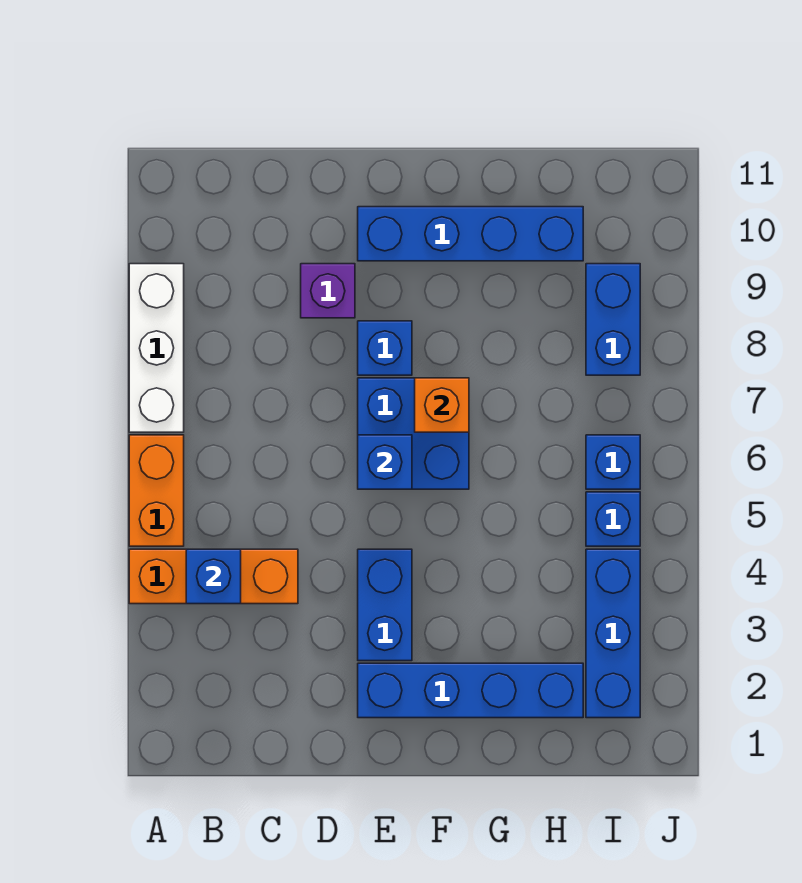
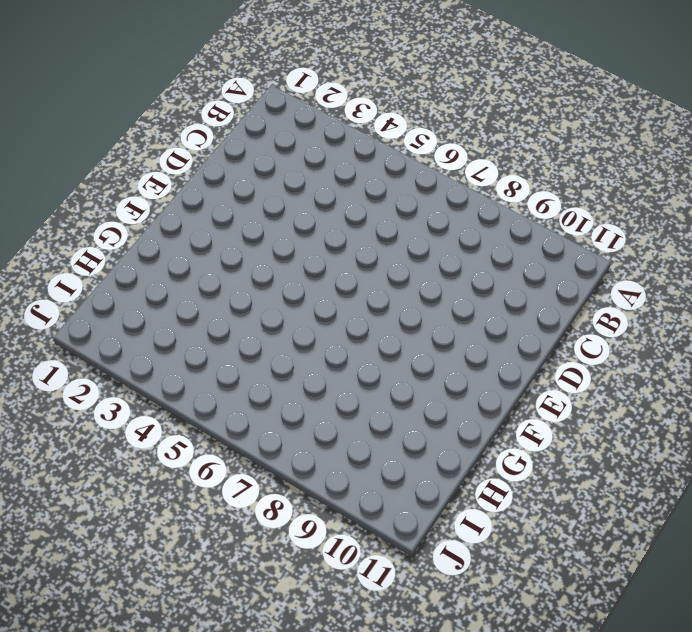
none -> orange brick A4:C4 level 1
none -> orange brick A5:A6 level 1
none -> white brick A7:A9 level 1

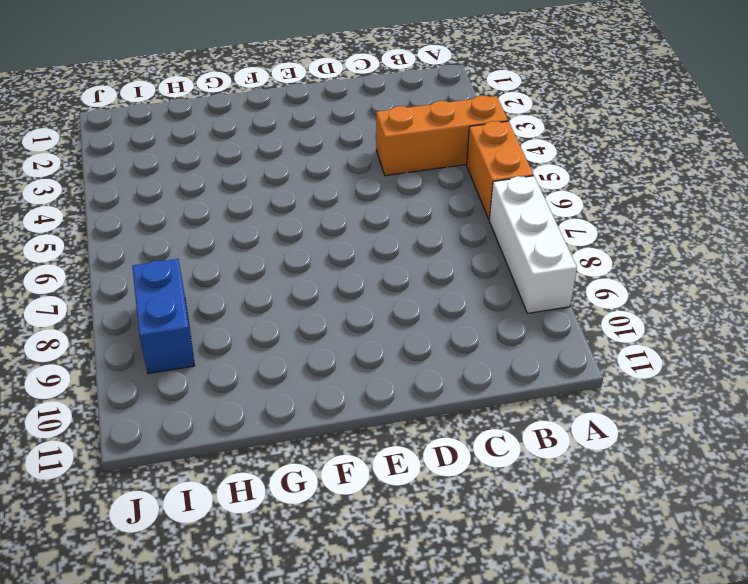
none -> purple brick D9 level 1
none -> blue brick E2:H2 level 1
none -> blue brick E3:E4 level 1

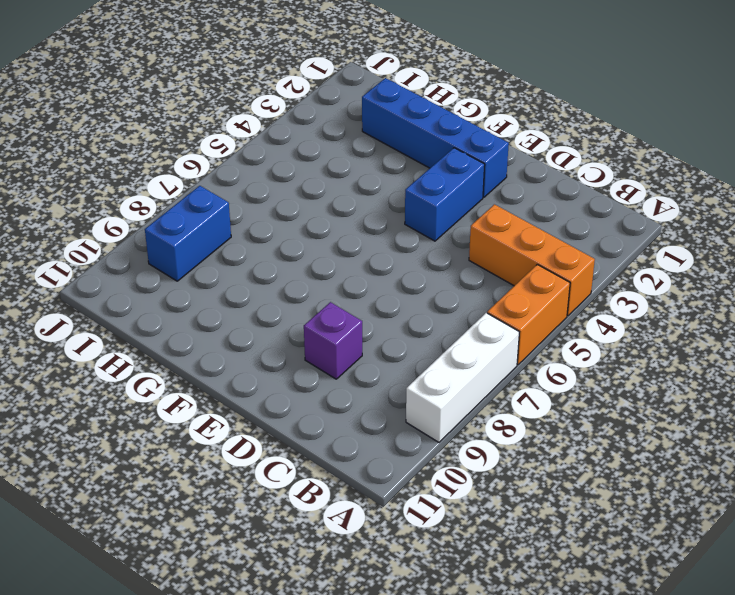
none -> blue brick E6:F7 level 1
none -> blue brick E8 level 1
none -> blue brick E10:H10 level 1

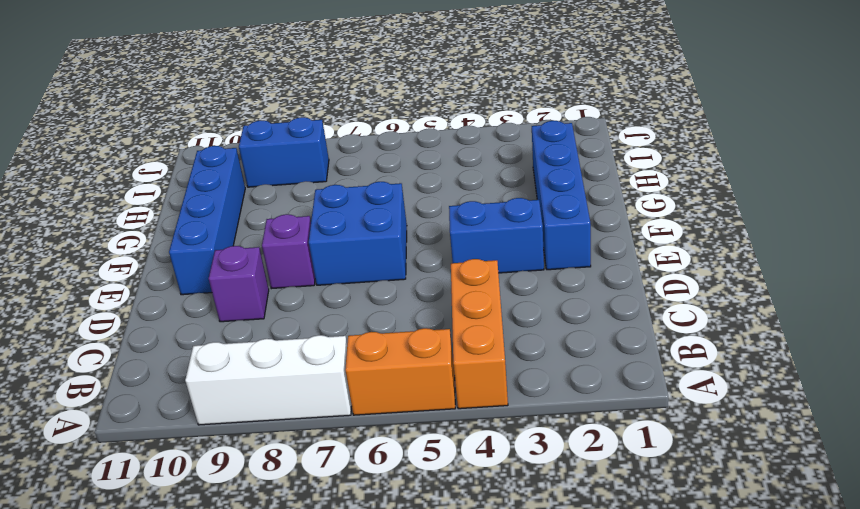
purple brick E8 level 1 -> blue brick E8 level 1
none -> blue brick I2:I4 level 1
none -> blue brick I5 level 1
none -> blue brick I6 level 1

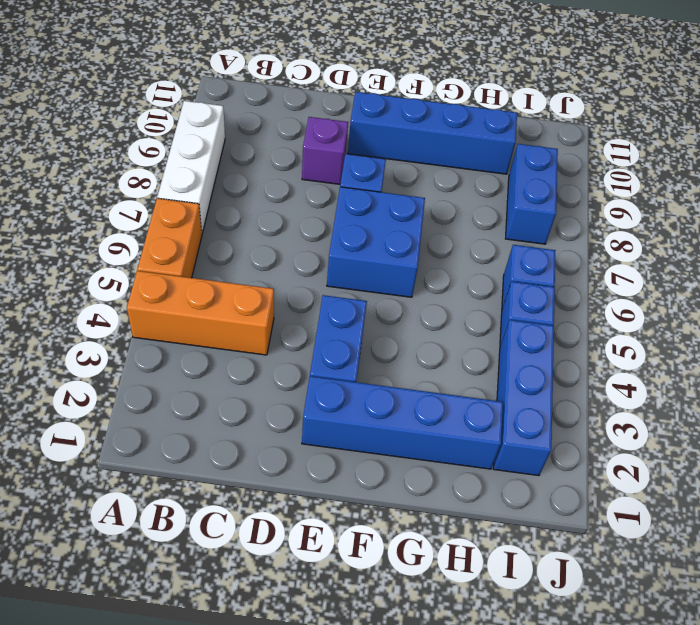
none -> blue brick B4 level 2
none -> blue brick E6 level 2
none -> orange brick F7 level 2

